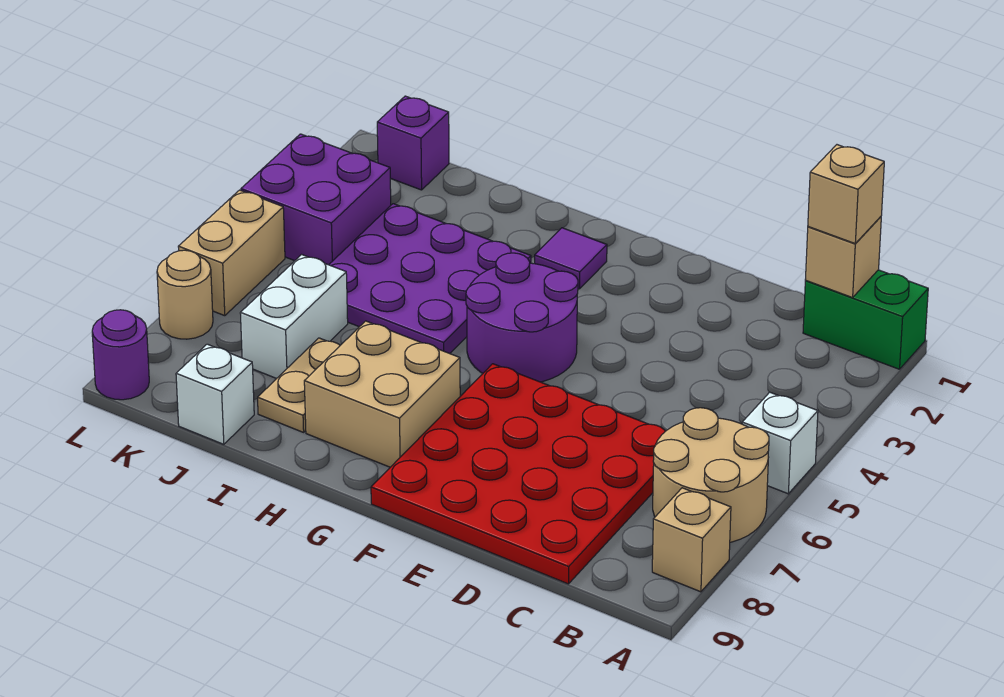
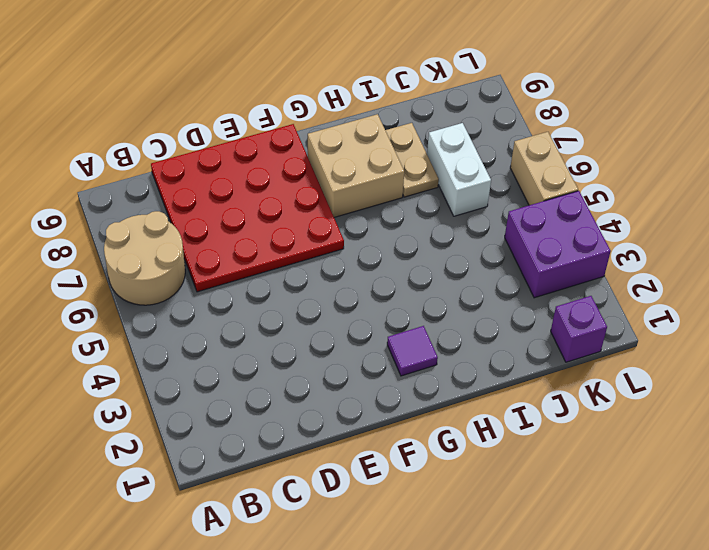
none -> green brick A1:B1 level 1
none -> white brick A5 level 1
none -> tan brick A8 level 1

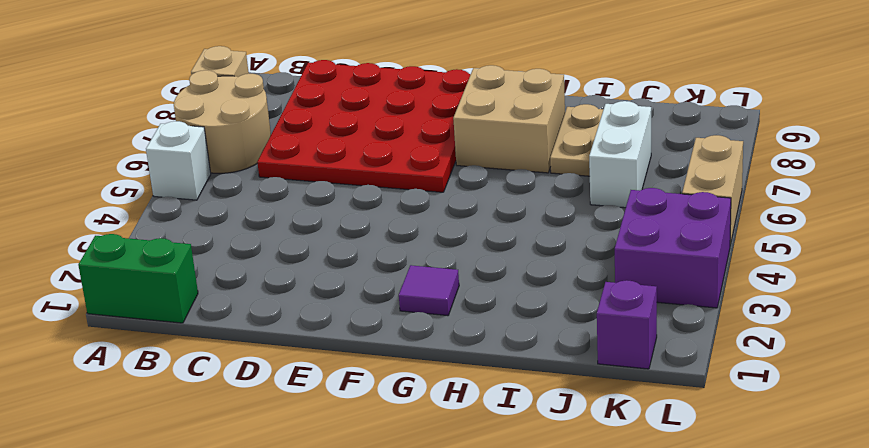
none -> purple round brick F4:G5 level 1
none -> purple plate H3:J5 level 1
none -> white brick J9 level 1

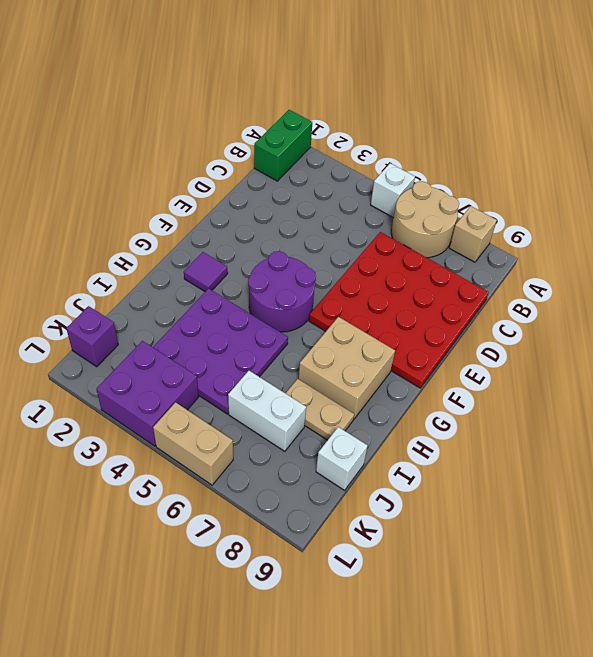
none -> tan round brick L7 level 1
none -> purple round brick L9 level 1
none -> tan brick B1 level 2

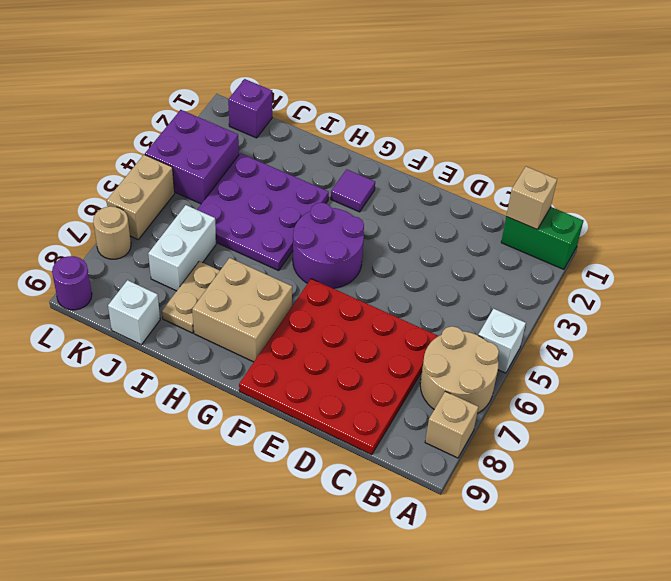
none -> tan brick B1 level 3

